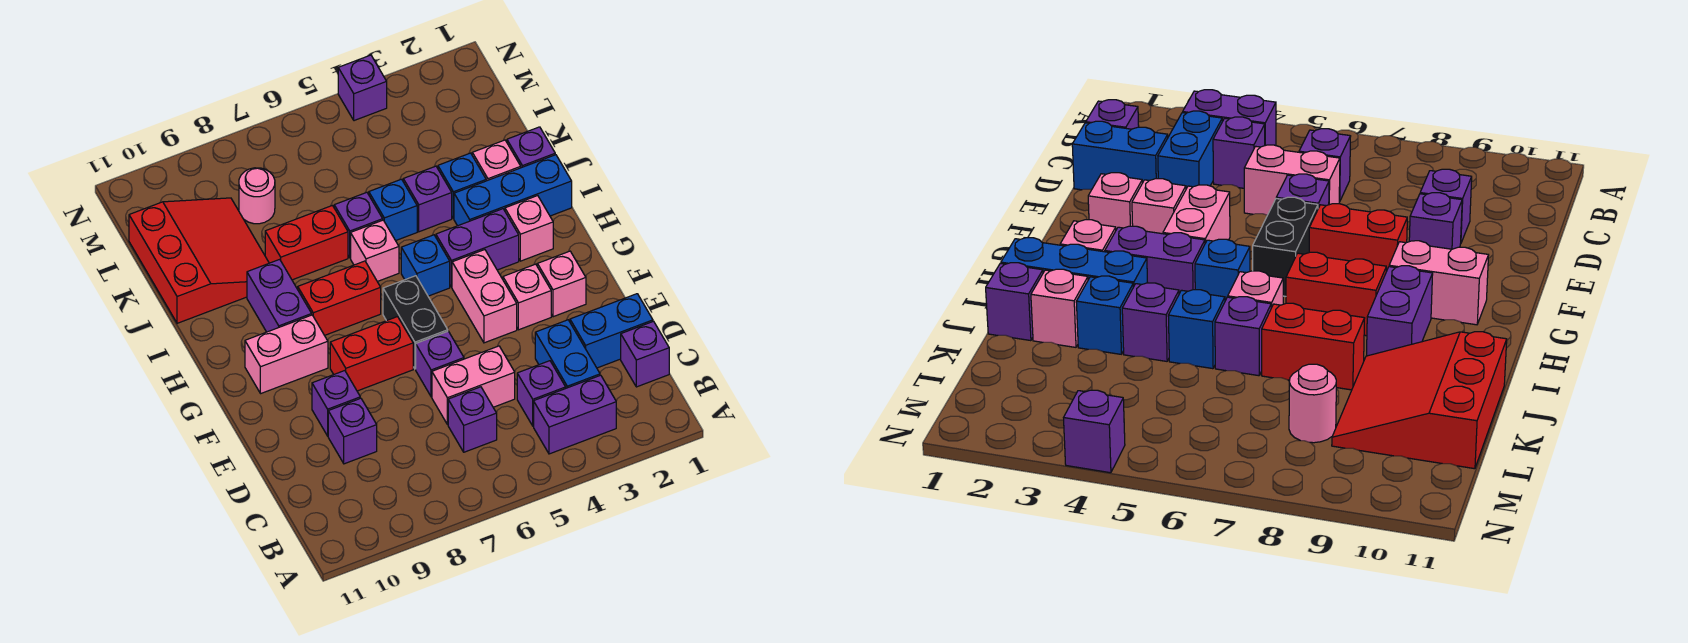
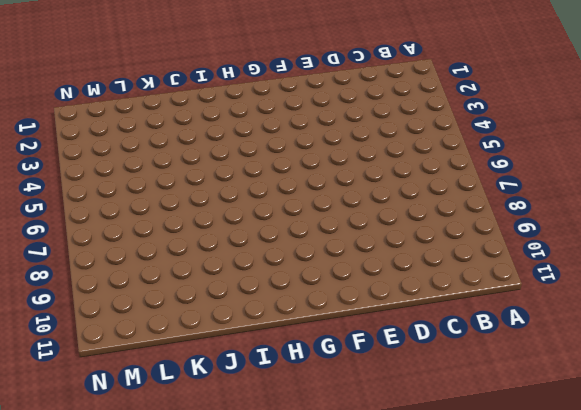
none -> purple brick B3:B4 level 1
none -> purple brick C1 level 1
none -> blue brick C3:D3 level 1
none -> purple brick C4 level 1

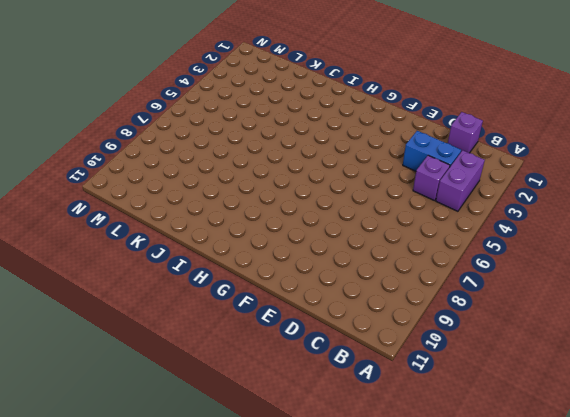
none -> purple brick C6 level 1
none -> blue brick D1:D2 level 1
none -> pink brick D5:D6 level 1
none -> purple brick D9 level 1

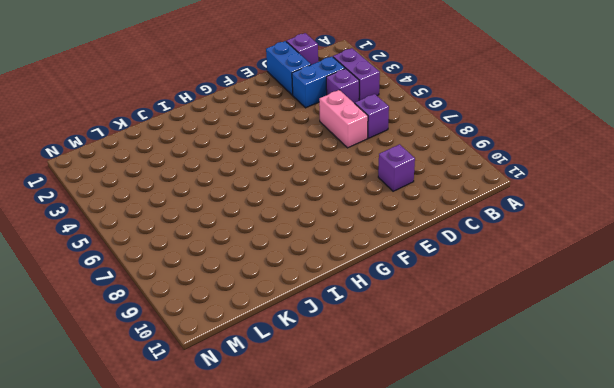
none -> purple brick E6 level 1
none -> purple brick E9 level 1
none -> pink brick F2 level 1
none -> pink brick F3 level 1

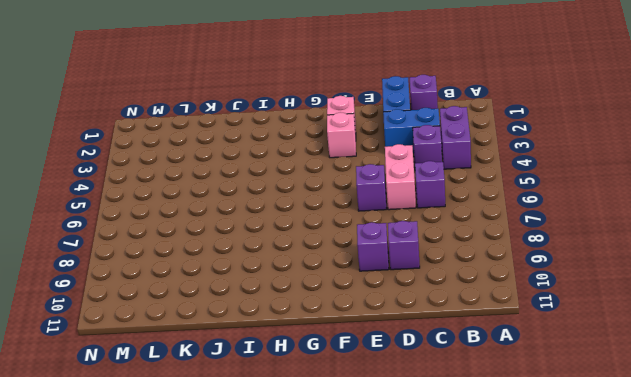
none -> pink brick F4:G4 level 1
none -> black brick F6:G6 level 1
none -> red brick F7:F8 level 1
none -> pink brick G9:G10 level 1

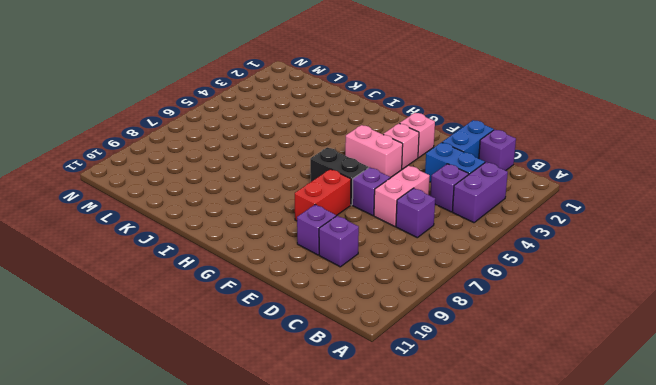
none -> pink brick G9:G10 level 1
none -> pink brick H2 level 1
none -> purple brick H3:H4 level 1
none -> blue brick H5 level 1

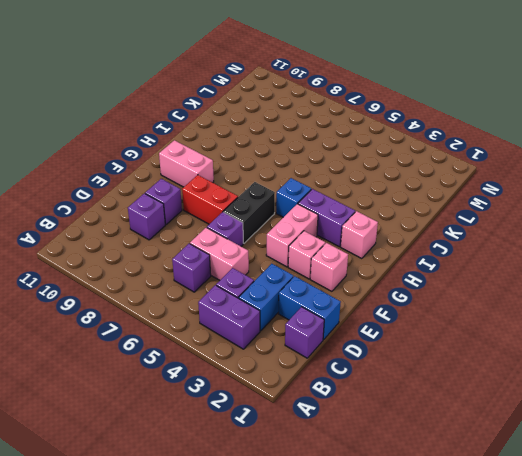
none -> red brick H7:H8 level 1
none -> purple brick H9:I9 level 1
none -> blue brick I1:I3 level 1
none -> pink brick I6 level 1

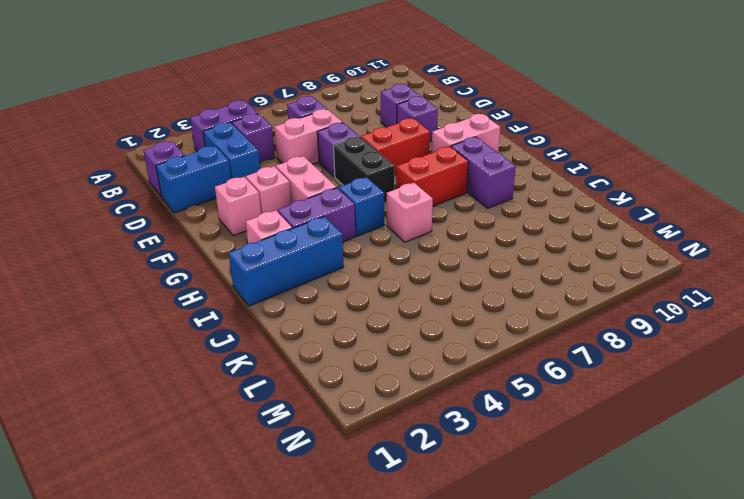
none -> purple brick J1 level 1
none -> pink brick J2 level 1
none -> blue brick J3 level 1
none -> purple brick J4 level 1

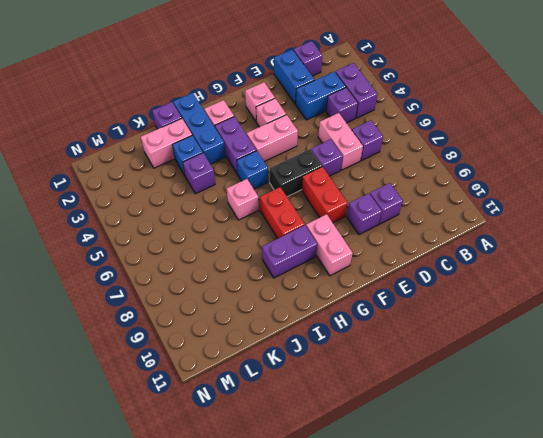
pink brick J2:K2 level 1 -> pink brick J2 level 1
none -> blue brick J5 level 1
none -> purple brick J6 level 1
none -> red brick J7:J8 level 1
none -> red slope J9:L11 level 1 top 11

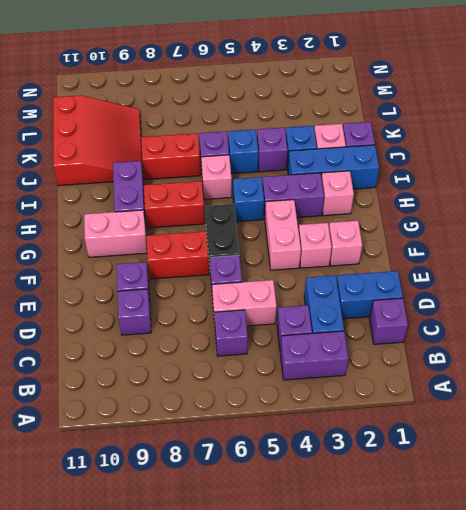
none -> pink round brick L8 level 1
none -> purple brick N4 level 1

